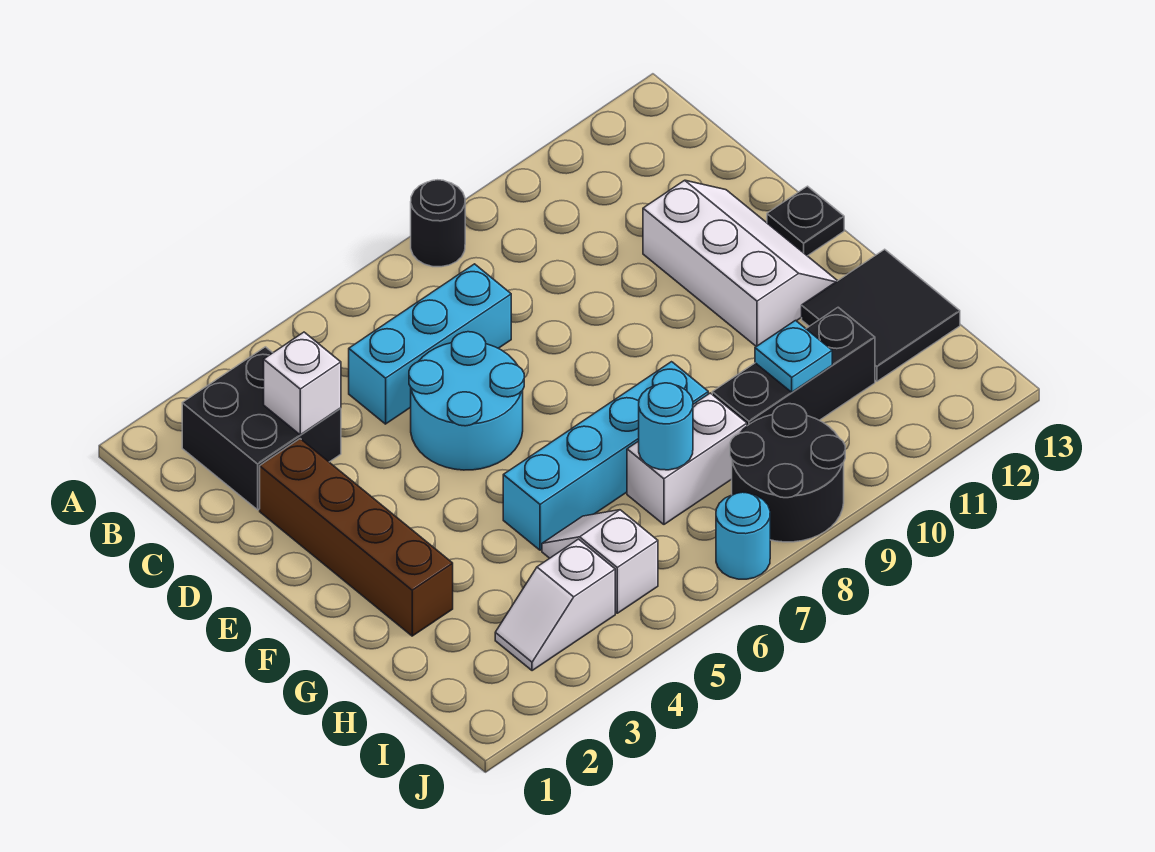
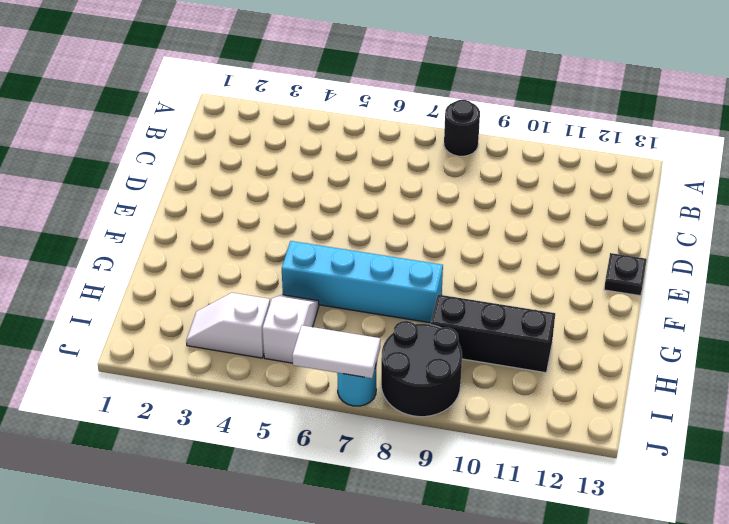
white tile J6:J7 level 2 -> none
none -> black brick B2:C3 level 1
none -> cyan brick C5:C7 level 1
none -> brown brick D2:G2 level 1

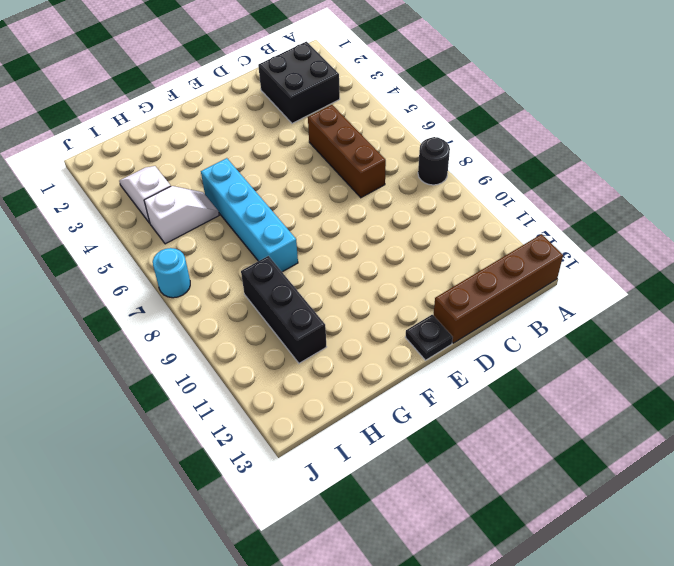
brown brick A13:D13 level 1 -> brown brick D2:G2 level 1
brown brick C5:C7 level 1 -> cyan brick C5:C7 level 1
none -> cyan round brick D5:E6 level 1
none -> white slope D11:F12 level 1 top 11
none -> black tile G12:H13 level 1

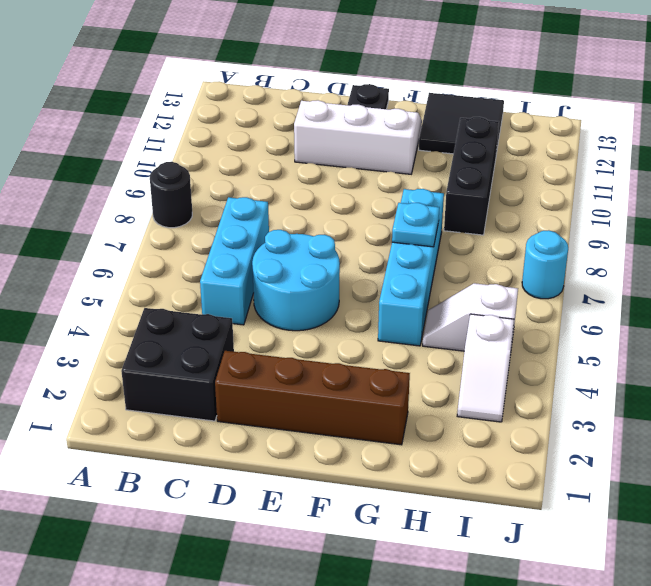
cyan plate G7 level 2 -> cyan plate H10 level 2
none -> white brick H7:H8 level 1
none -> black round brick I8:J9 level 1
none -> white brick C3 level 2

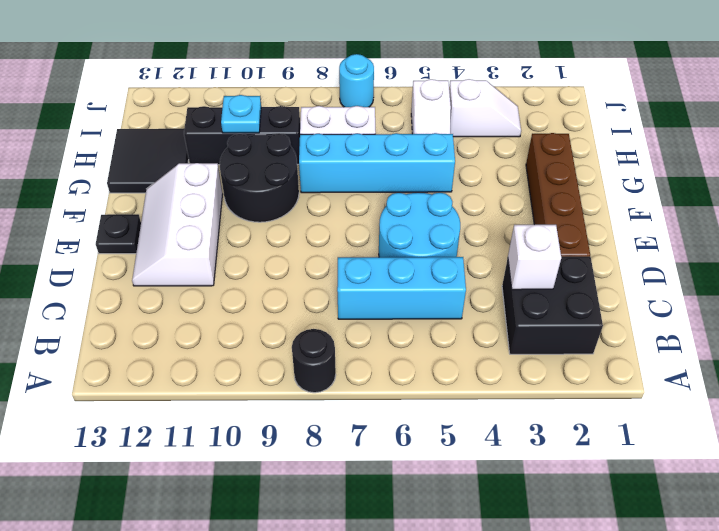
black round brick F9:G10 level 1 -> black round brick I8:J9 level 1
none -> cyan round brick H7 level 2

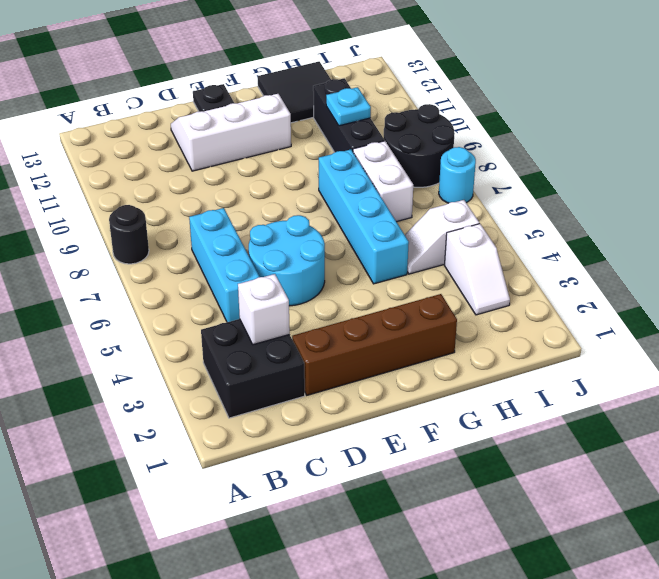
none -> cyan round brick H7 level 2

